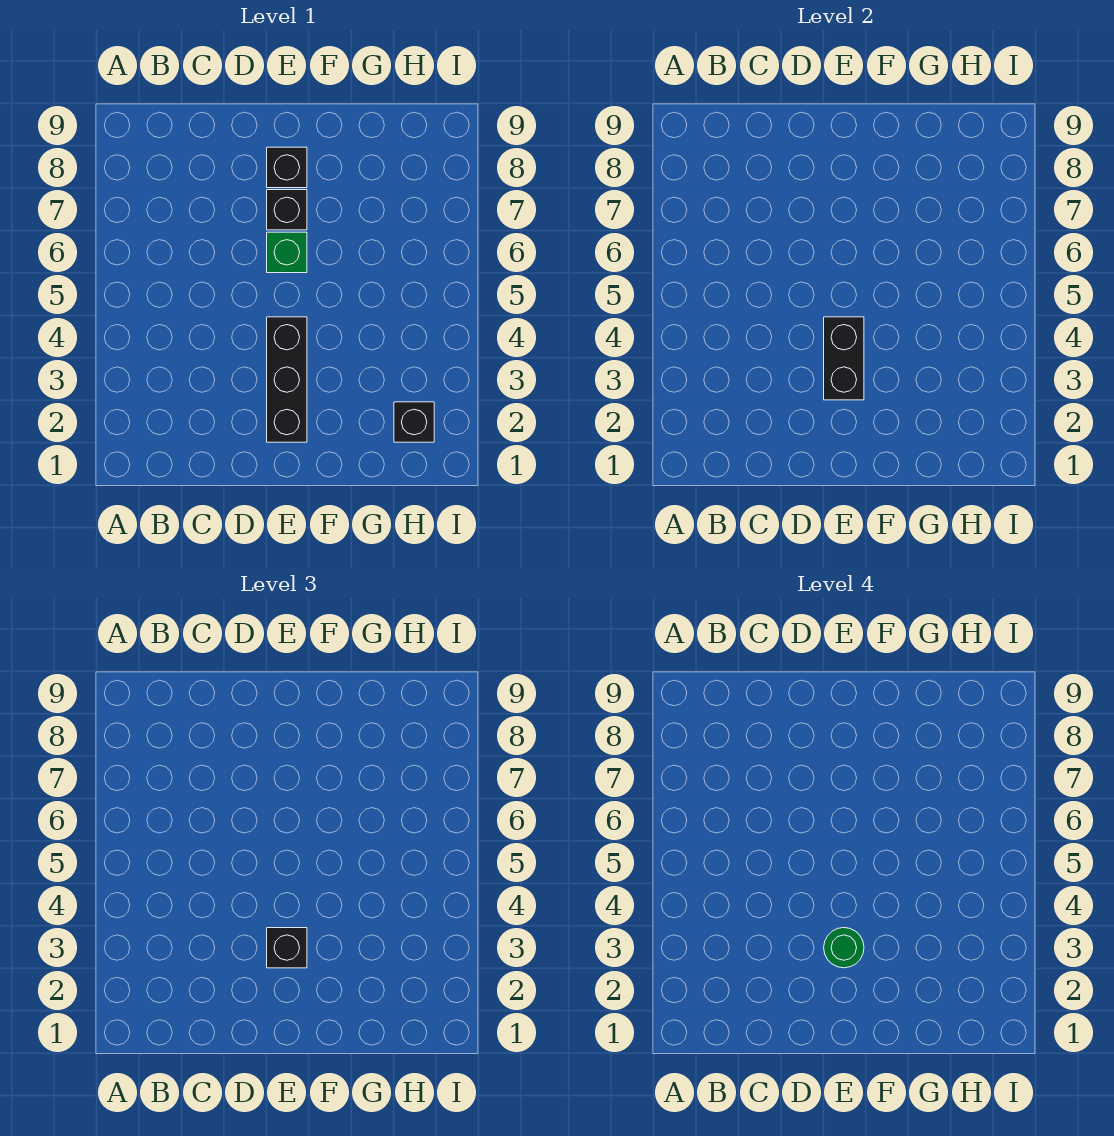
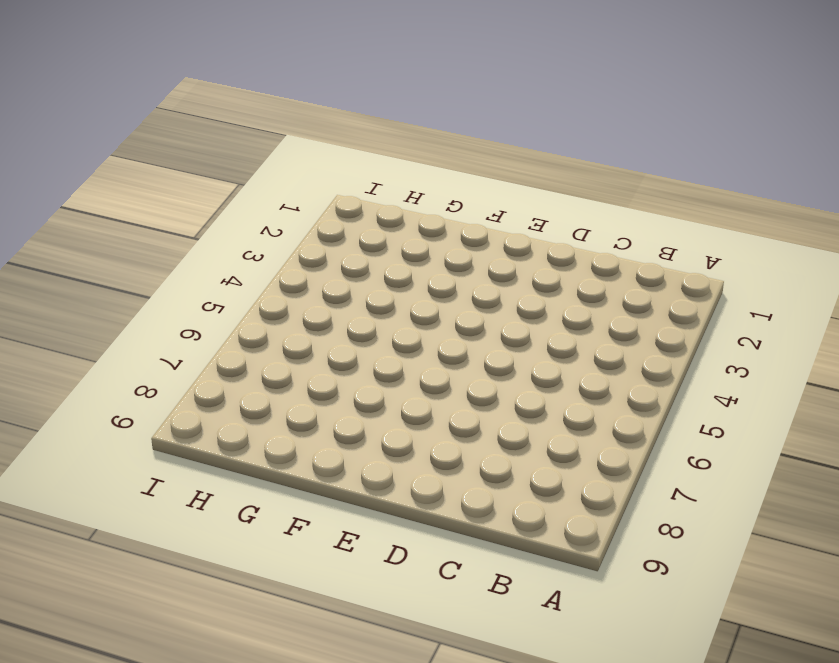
none -> black brick E2:E4 level 1
none -> green brick E6 level 1

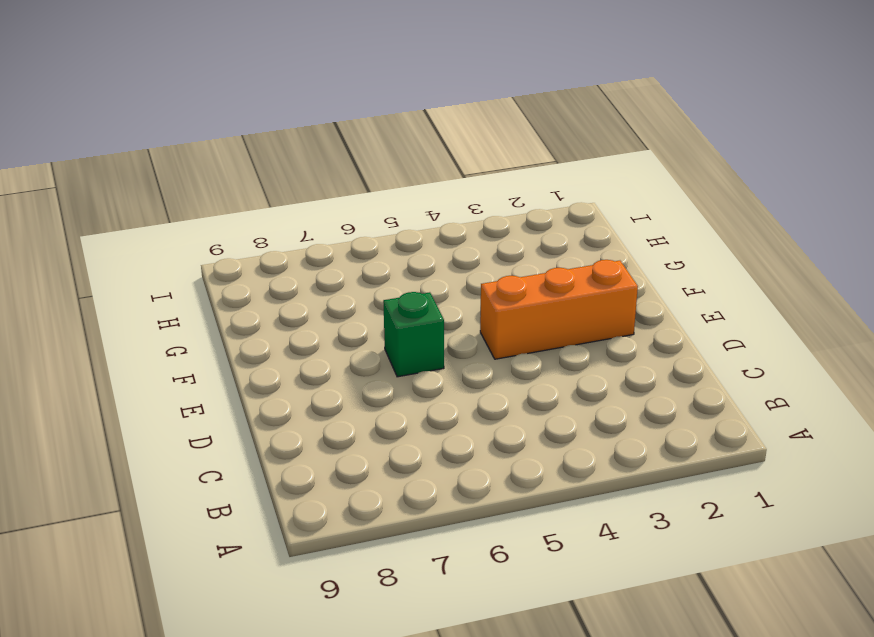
orange brick E2:E4 level 1 -> black brick E2:E4 level 1
none -> black brick E7 level 1
none -> black brick E8 level 1

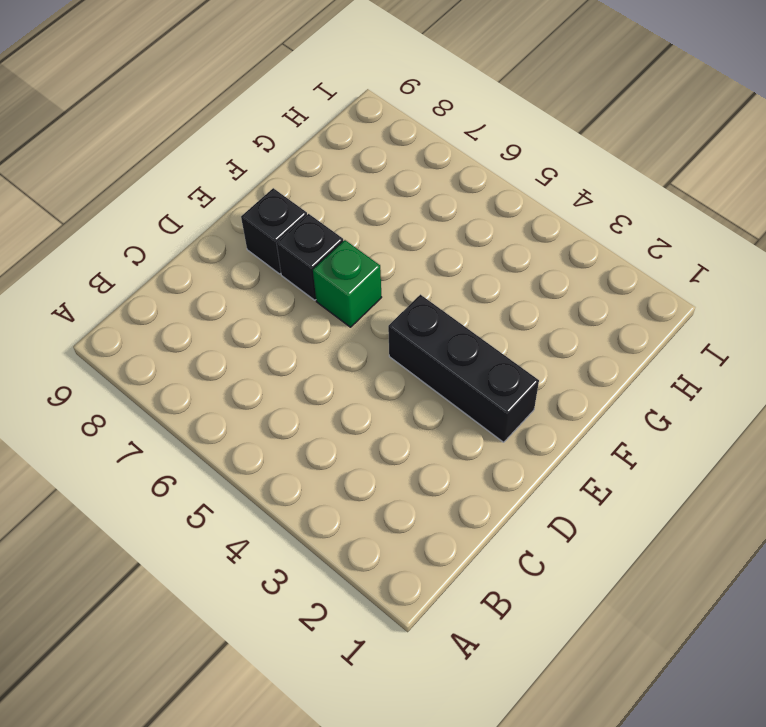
none -> black brick H2 level 1
none -> black brick E3:E4 level 2

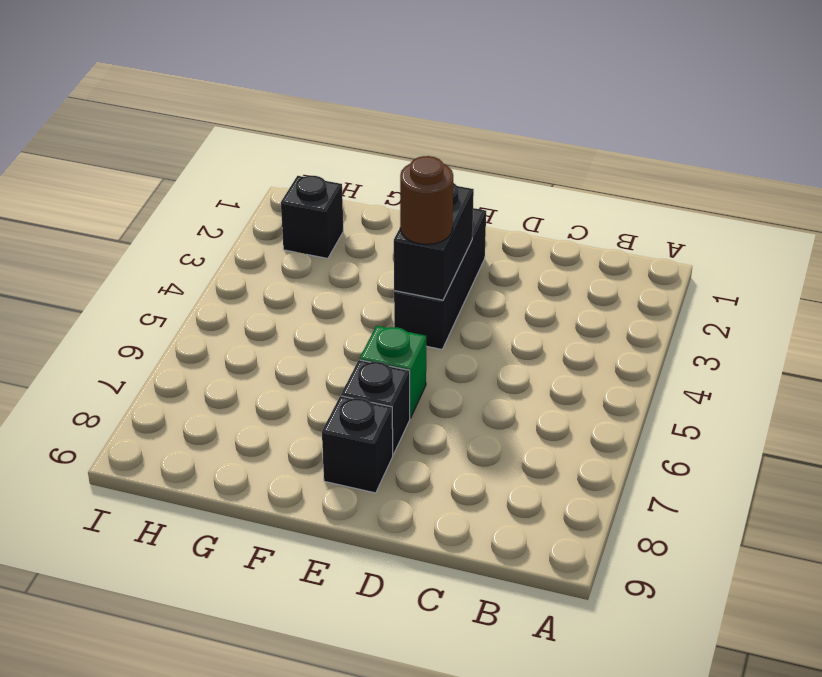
brown round brick E4 level 3 -> none
none -> black brick E3 level 3
none -> green round brick E3 level 4

